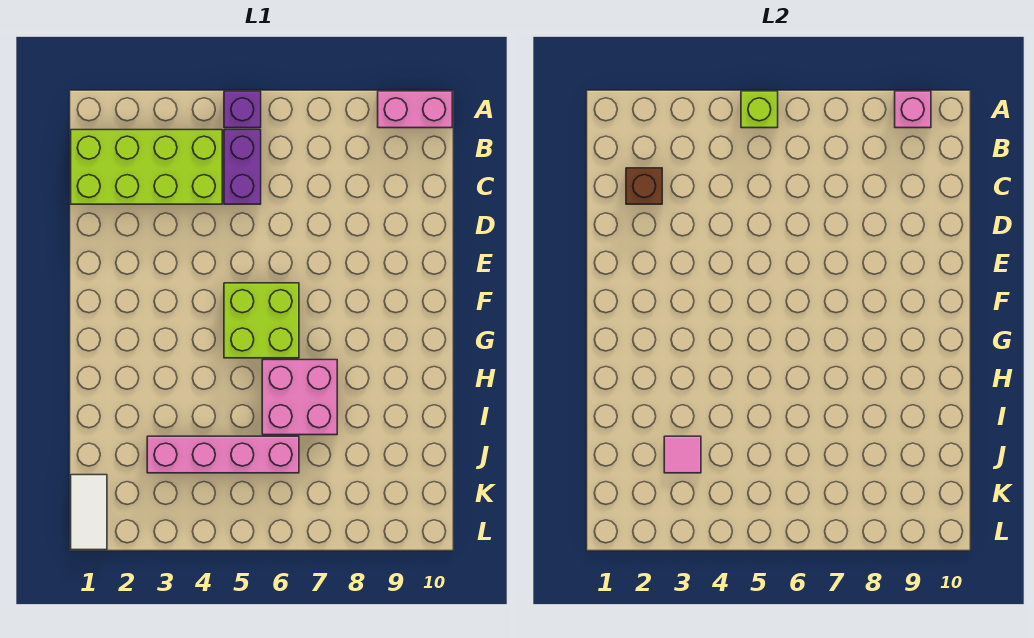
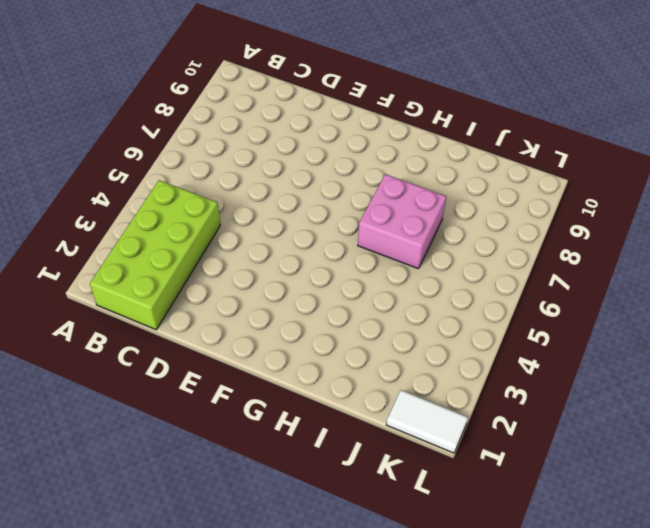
none -> purple brick A5 level 1
none -> pink brick A9:A10 level 1
none -> purple brick B5:C5 level 1

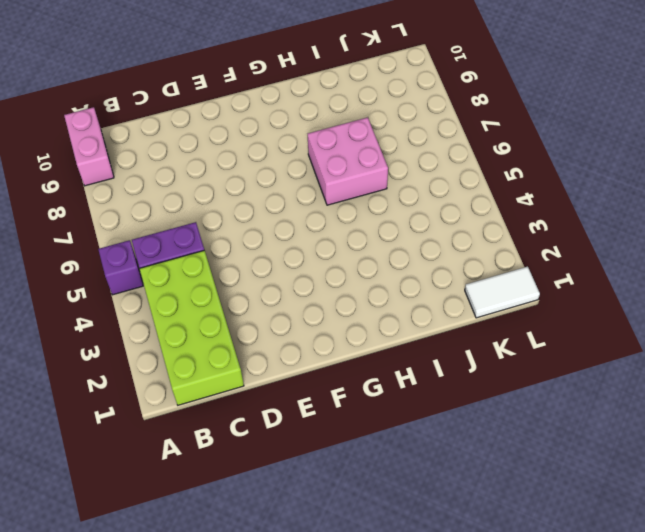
none -> lime brick F5:G6 level 1
none -> pink brick J3:J6 level 1
none -> lime brick A5 level 2

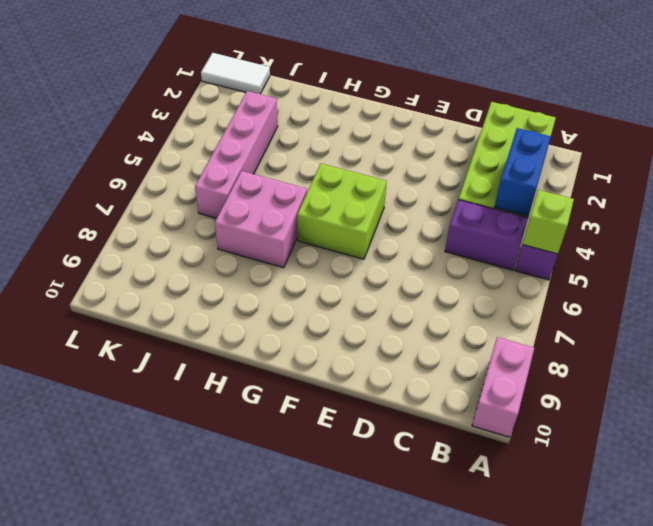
blue brick B3:B4 level 2 -> none
none -> pink brick A9 level 2
none -> brown brick C2 level 2
none -> pink tile J3 level 2

